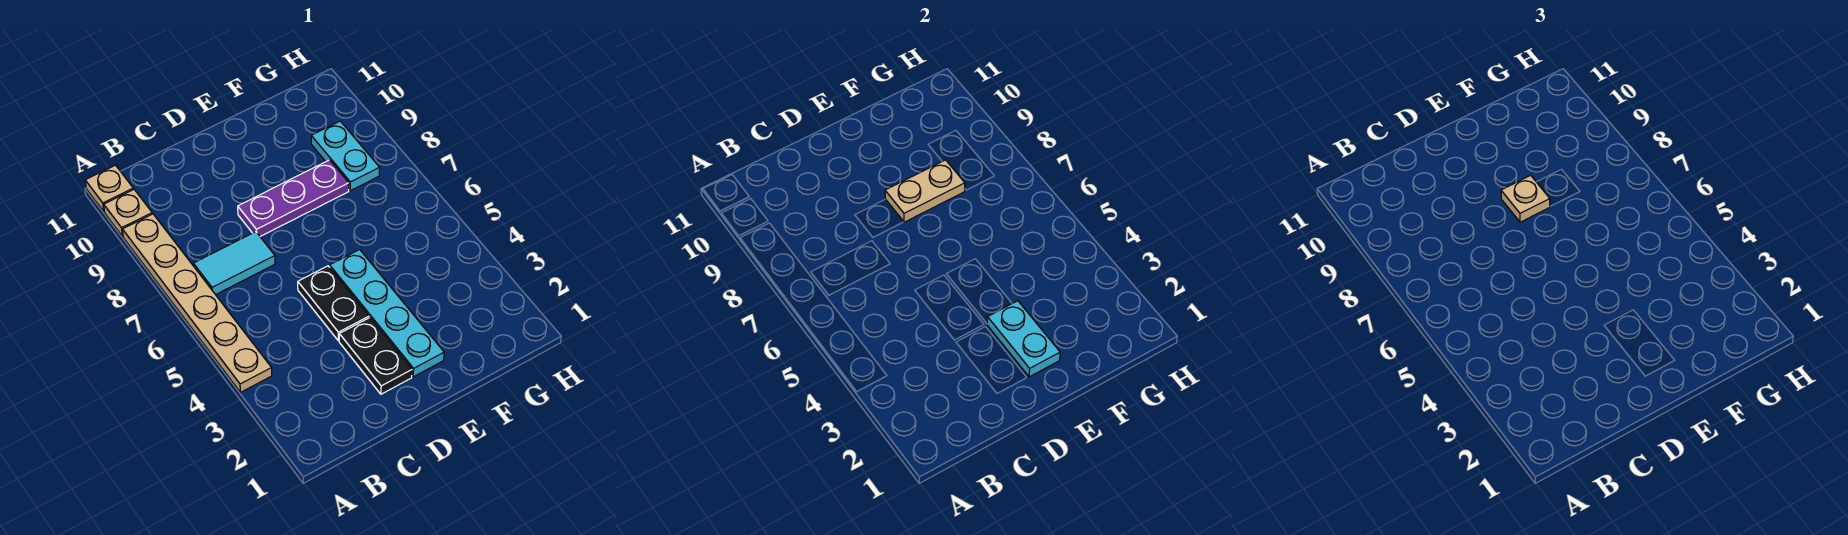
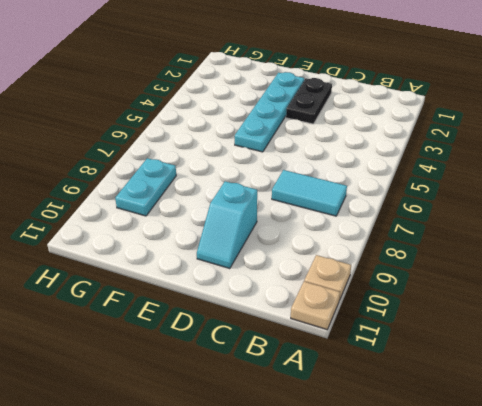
cyan slope D9:D10 level 1 top 9 -> none
none -> tan plate A4:A9 level 1
none -> black plate D4:D5 level 1
none -> purple plate D8:F8 level 1

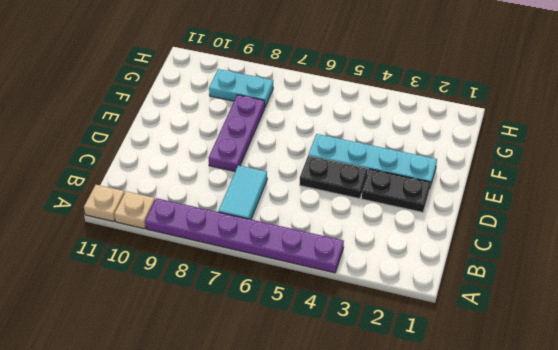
purple plate A4:A9 level 1 -> tan plate A4:A9 level 1
none -> cyan plate E2:E3 level 2
none -> tan plate E8:F8 level 2
none -> tan plate E8 level 3

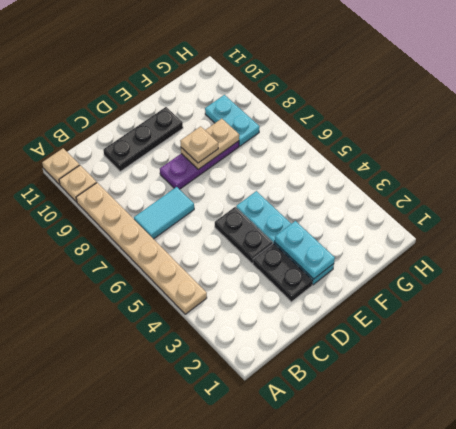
black plate C10:E10 level 1 -> none

